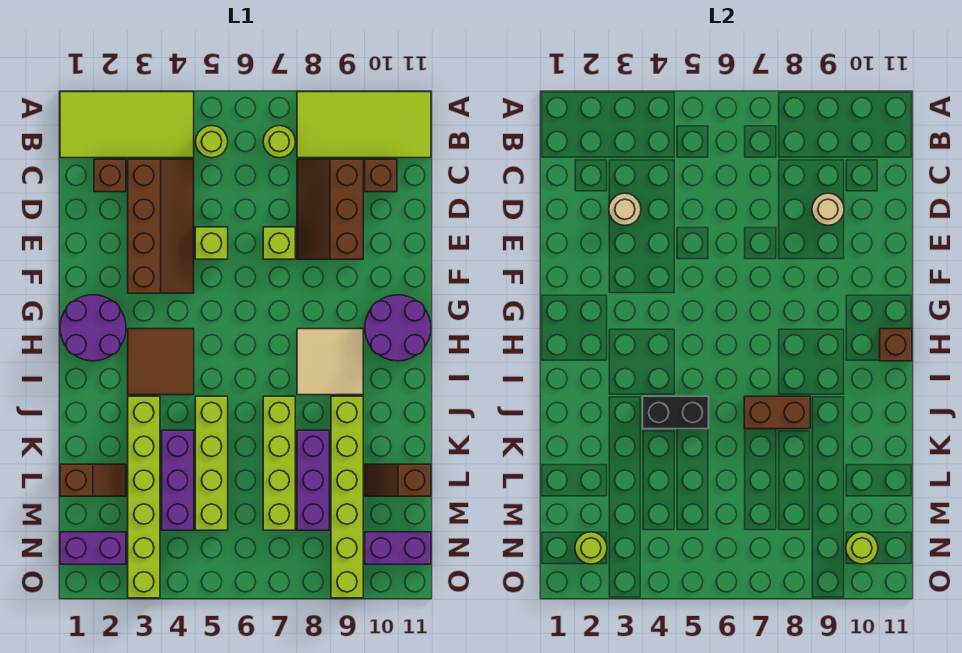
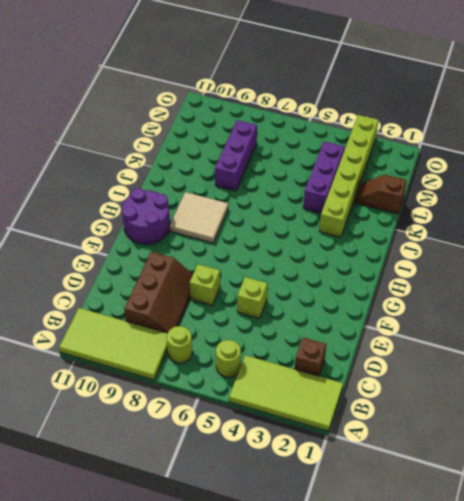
none -> brown slope C3:F4 level 1 top 3
none -> brown brick C10 level 1
none -> purple round brick G1:H2 level 1
none -> brown tile H3:I4 level 1

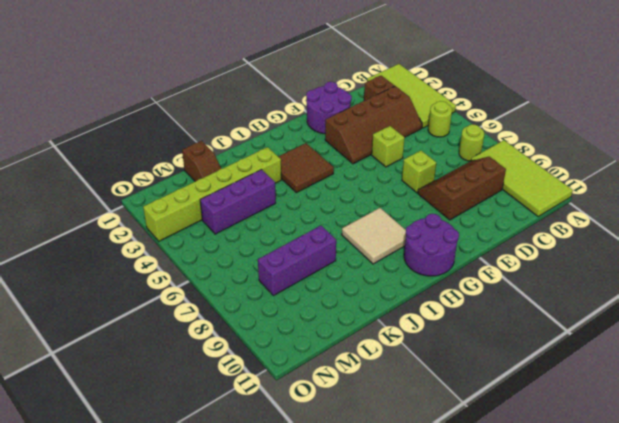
purple round brick E1:F2 level 1 -> purple round brick G1:H2 level 1
none -> brown brick C10 level 1
none -> lime brick J5:M5 level 1
none -> lime brick J7:M7 level 1
none -> lime brick J9:O9 level 1

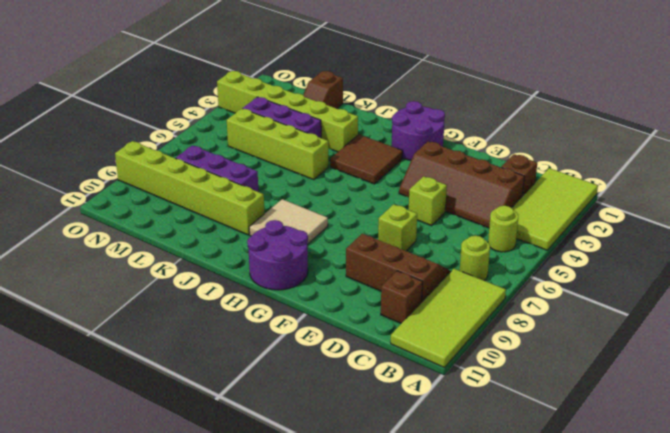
none -> lime brick J7:M7 level 1
none -> brown slope L10:L11 level 1 top 11
none -> purple brick N1:N2 level 1
none -> purple brick N10:N11 level 1

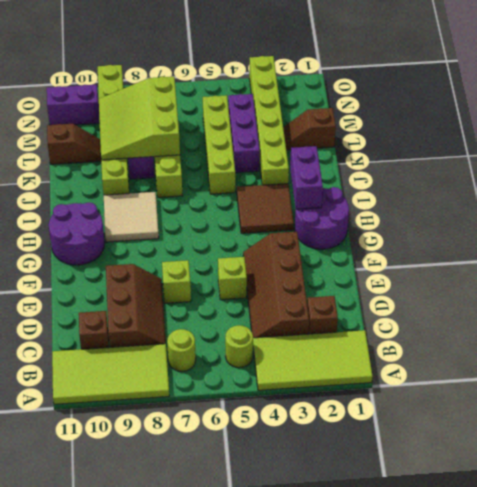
purple brick H2:I2 level 2 -> purple brick N1:N2 level 1
lime slope K7:M9 level 2 top 7 -> none
none -> tan round brick D3 level 2
none -> tan round brick D9 level 2
none -> brown brick H11 level 2
none -> black brick J4:J5 level 2

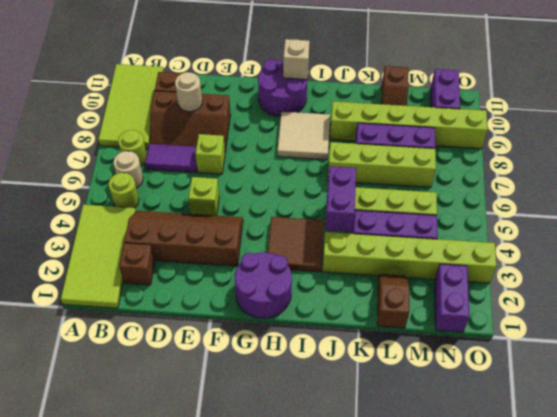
tan round brick B6 level 1 -> tan round brick D3 level 2
purple tile C7:D7 level 1 -> none
tan brick H11 level 2 -> brown brick H11 level 2
purple brick J4:J5 level 2 -> black brick J4:J5 level 2
none -> brown brick J7:J8 level 2
none -> lime round brick N2 level 2
none -> lime round brick N10 level 2

